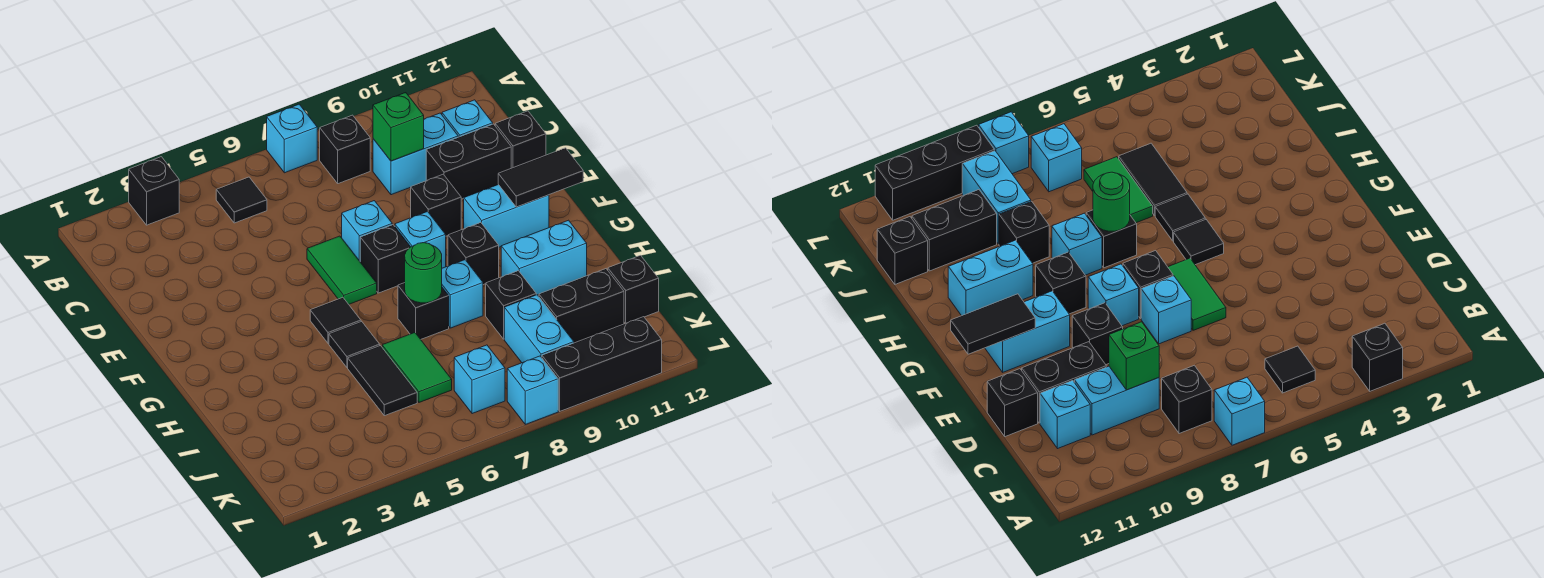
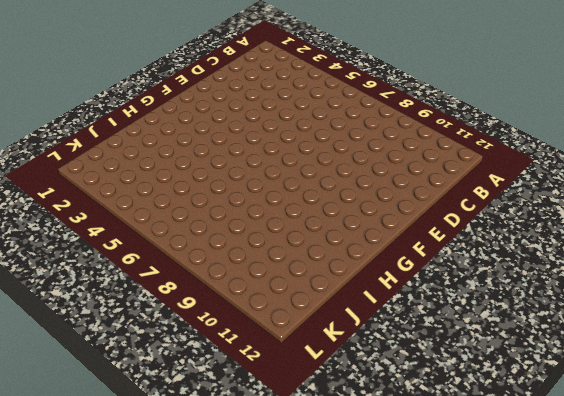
none -> black brick A3 level 1
none -> cyan brick A7 level 1
none -> black tile B5 level 1
none -> black brick B8 level 1

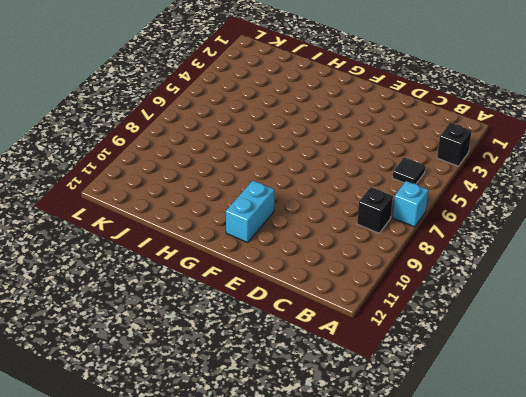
none -> cyan brick C9:C10 level 1
none -> cyan brick C11 level 1
none -> black brick D10:D11 level 1
none -> black brick D12 level 1

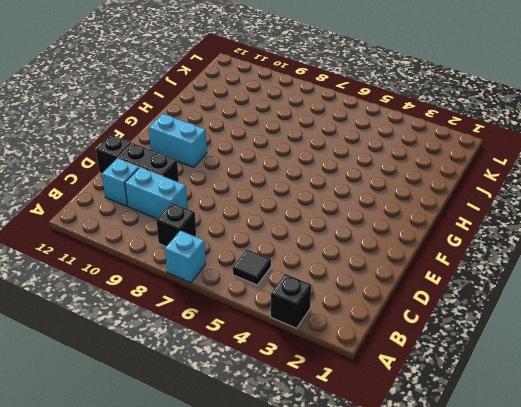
none -> green tile E6:F6 level 1
none -> cyan brick E7 level 1
none -> black brick E9 level 1
none -> black brick F7 level 1

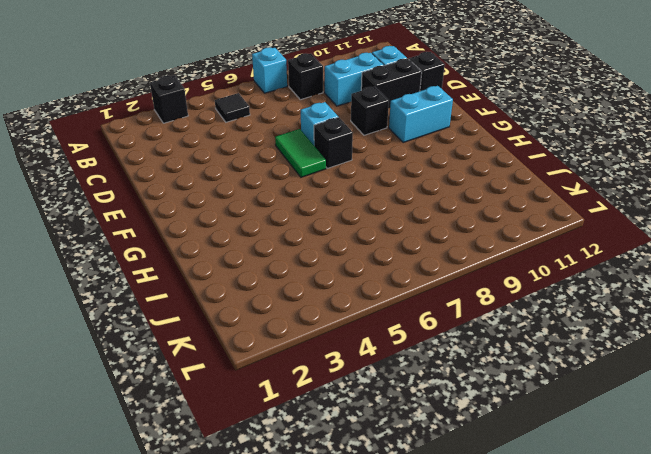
none -> cyan brick F8 level 1
none -> black tile G5 level 1
none -> black brick G9 level 1
none -> black tile H5 level 1

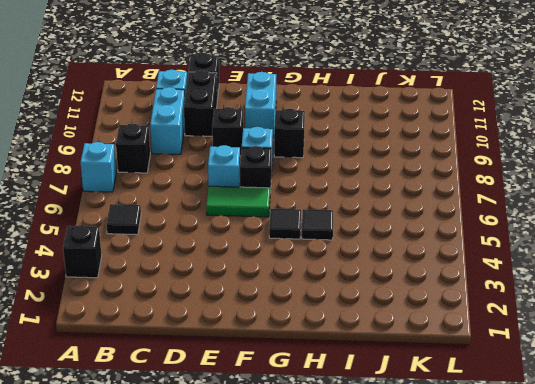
none -> black brick H7 level 1
none -> cyan brick H8 level 1
none -> cyan brick H10:H11 level 1
none -> black tile I5:J5 level 1

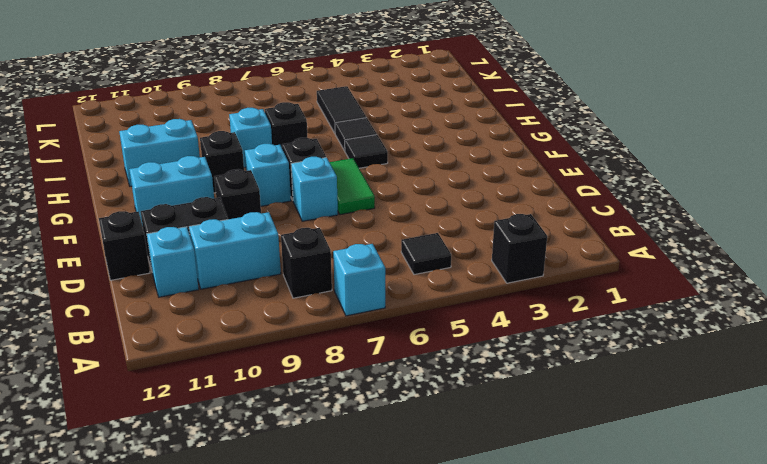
none -> green tile I6:J6 level 1
none -> black brick I9 level 1
none -> cyan brick J9:K9 level 1
none -> black brick J10:J11 level 1

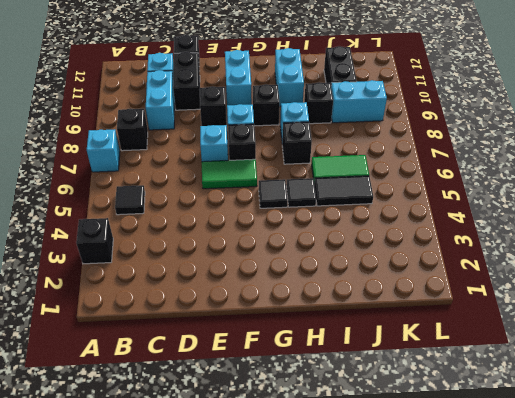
none -> black brick J12 level 1
none -> cyan brick K7 level 1
none -> cyan brick L8 level 1
none -> black brick L9:L11 level 1

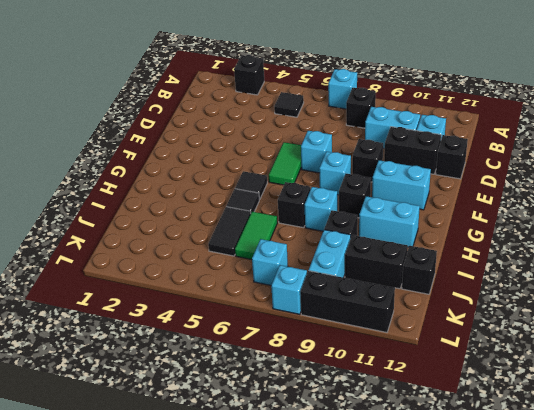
none -> black brick F7 level 1
none -> green brick C9 level 2
none -> black tile F11:F12 level 2
none -> green round brick H7 level 2

